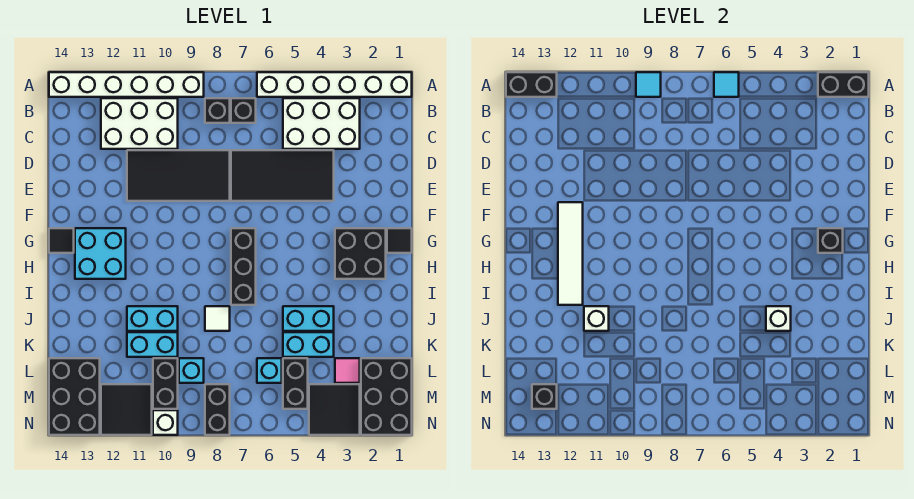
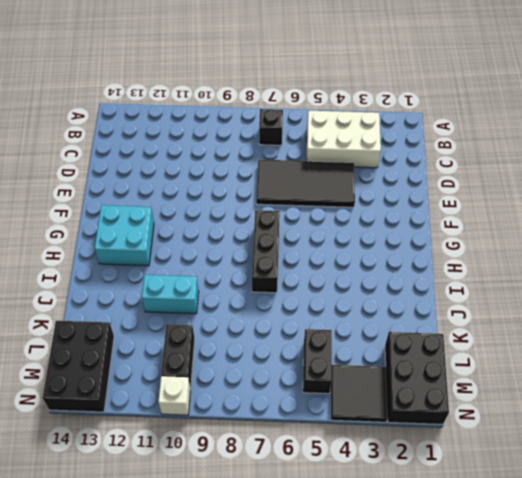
none -> white brick A1:A6 level 1
none -> white brick A9:A14 level 1
none -> black brick B8 level 1
none -> white brick B10:C12 level 1

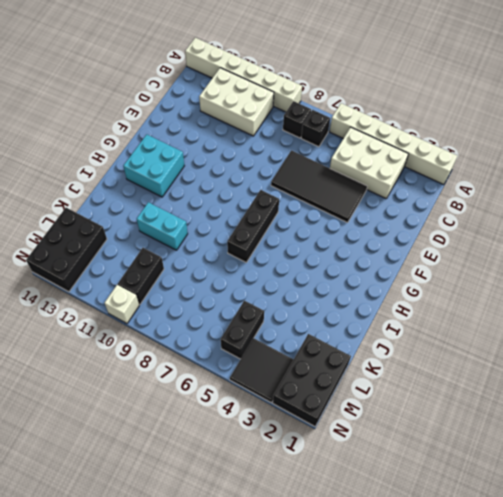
none -> black tile D8:E11 level 1
none -> black tile G1 level 1
none -> black brick G2:H3 level 1
none -> black tile G14 level 1

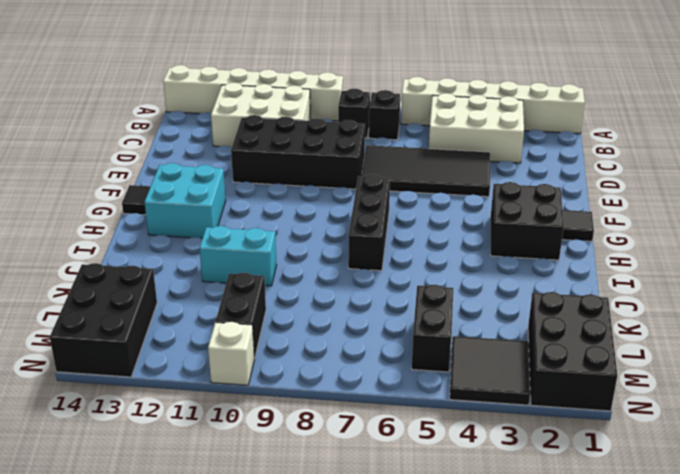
black brick D8:E11 level 1 -> black tile D8:E11 level 1
none -> cyan brick J4:J5 level 1
none -> white tile J8 level 1
none -> cyan brick K4:K5 level 1
none -> cyan brick K10:K11 level 1

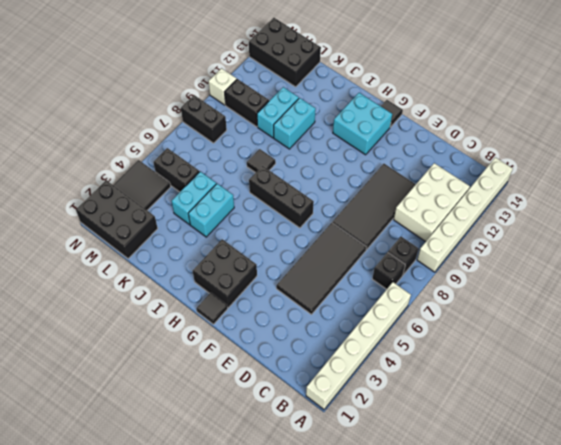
black tile J8 level 1 -> white tile J8 level 1
none -> white brick B3:C5 level 1
none -> pink tile L3 level 1
none -> cyan brick L6 level 1
none -> cyan brick L9 level 1

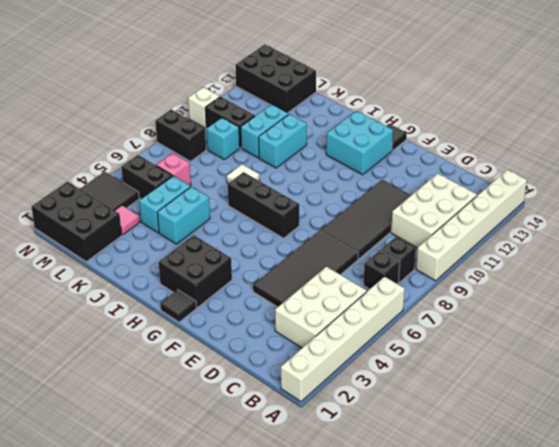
pink brick L6 level 1 -> cyan brick L6 level 1
none -> black tile M11:N12 level 1
none -> black brick A1:A2 level 2
none -> cyan tile A6 level 2
none -> cyan tile A9 level 2

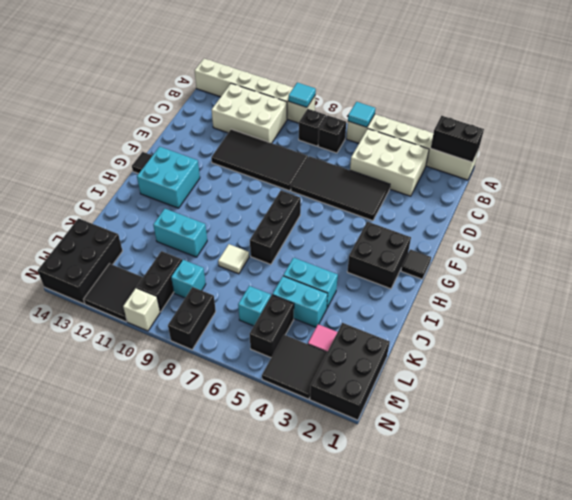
none -> cyan brick K10:K11 level 1
none -> black brick A13:A14 level 2
none -> white tile F12:I12 level 2
none -> black brick G2 level 2

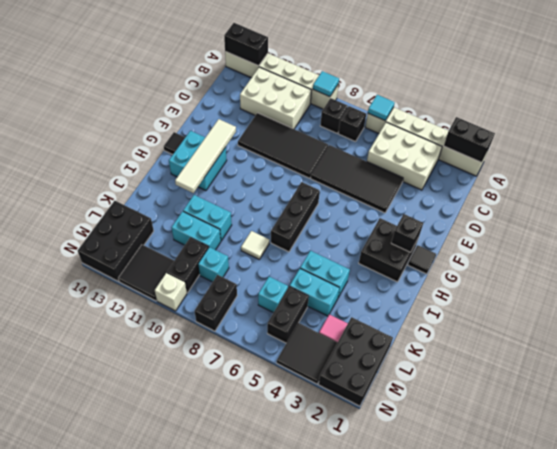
none -> white brick J4 level 2
none -> white brick J11 level 2
none -> black brick M13 level 2

